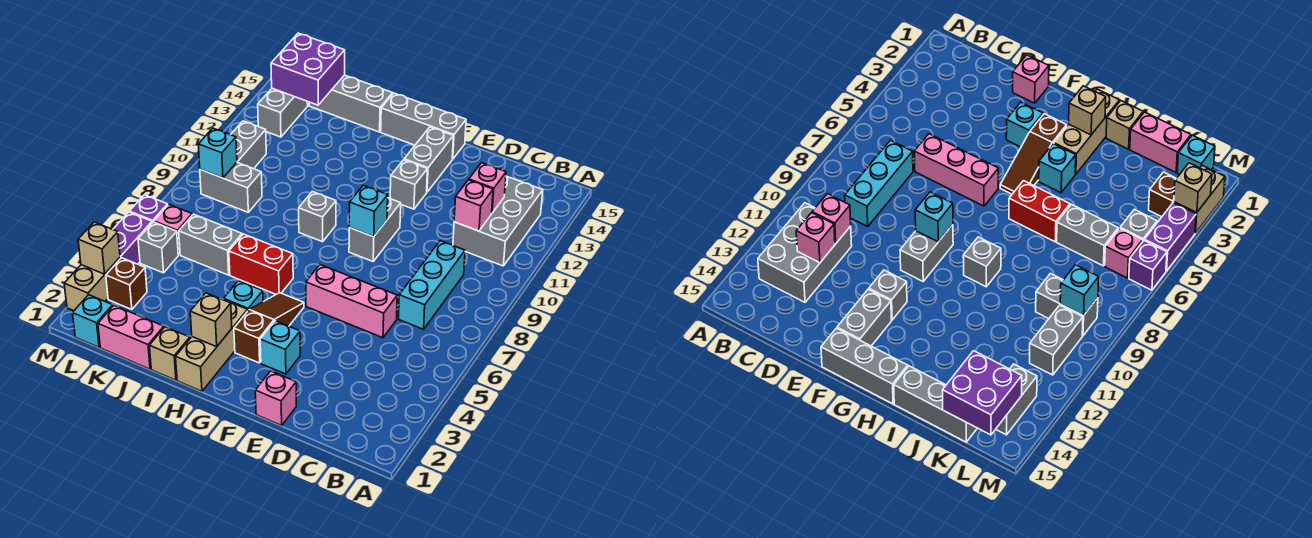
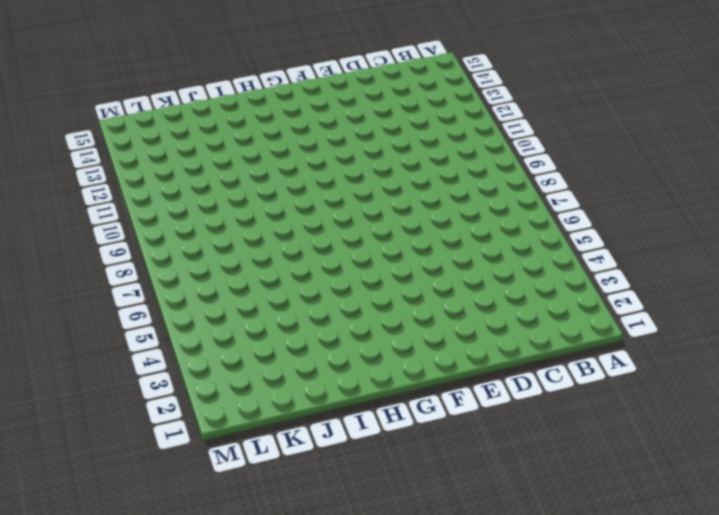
none -> grey brick B11:C13 level 1
none -> cyan brick C7:C9 level 1
none -> pink brick D6:F6 level 1
none -> pink brick E1 level 1

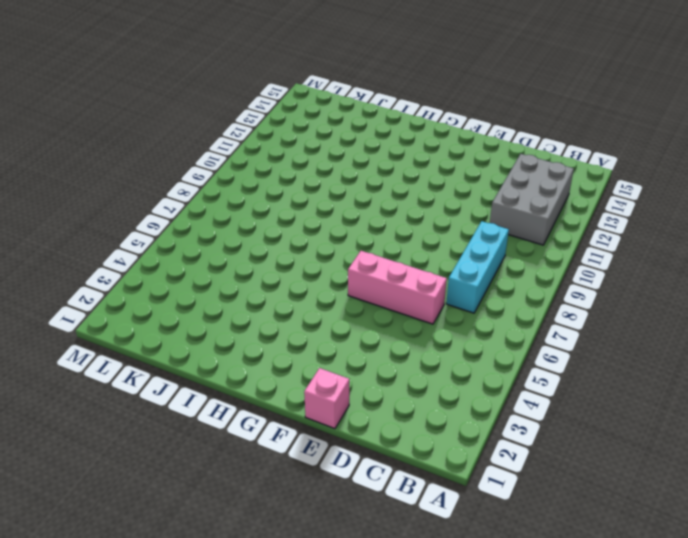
none -> cyan brick F3 level 1
none -> grey brick F9:F10 level 1
none -> grey brick F12 level 1
none -> grey brick F13:F14 level 1

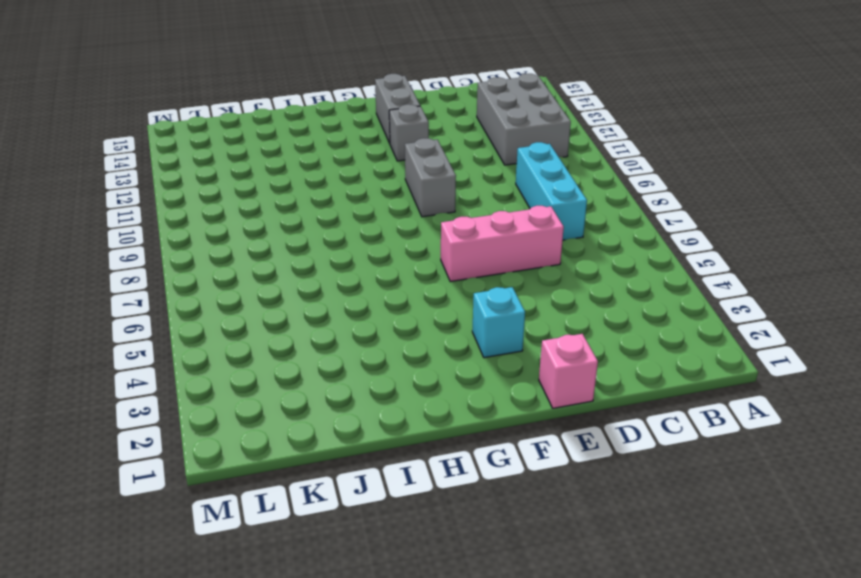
none -> grey brick F15:H15 level 1
none -> brown slope G3:G5 level 1 top 3
none -> tan brick H1:H3 level 1
none -> cyan brick H4 level 1

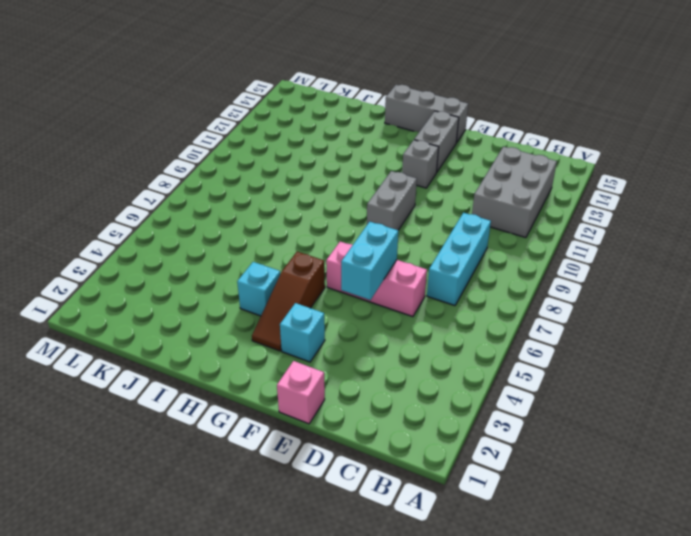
cyan brick E5:E6 level 2 -> none
brown slope G3:G5 level 1 top 5 -> brown slope G3:G5 level 1 top 3
none -> tan brick H1:H3 level 1
none -> red brick H6:I6 level 1
none -> grey brick H9 level 1
none -> tan brick I1 level 1

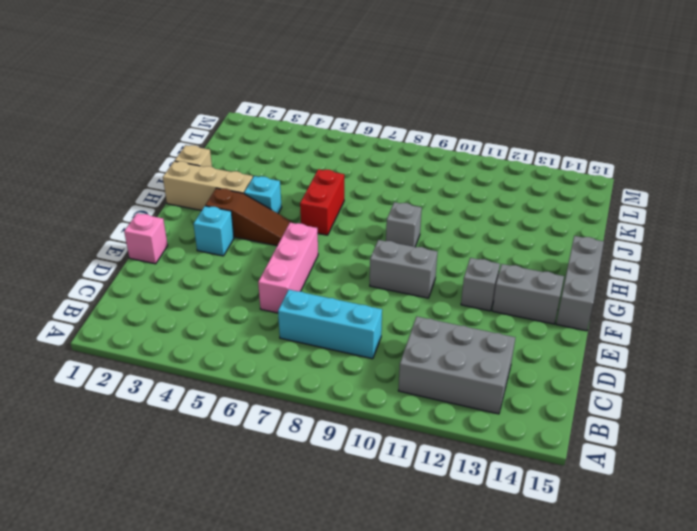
none -> grey brick I15:K15 level 1
none -> pink brick J1:K1 level 1
none -> grey brick J6:K6 level 1
none -> grey brick K9:L9 level 1

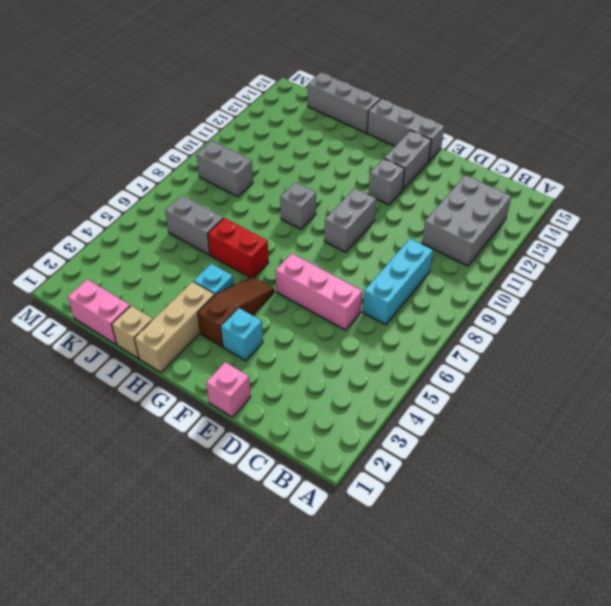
none -> cyan brick L1 level 1
none -> brown brick L3 level 1
none -> grey brick L5 level 1
none -> pink brick L6 level 1

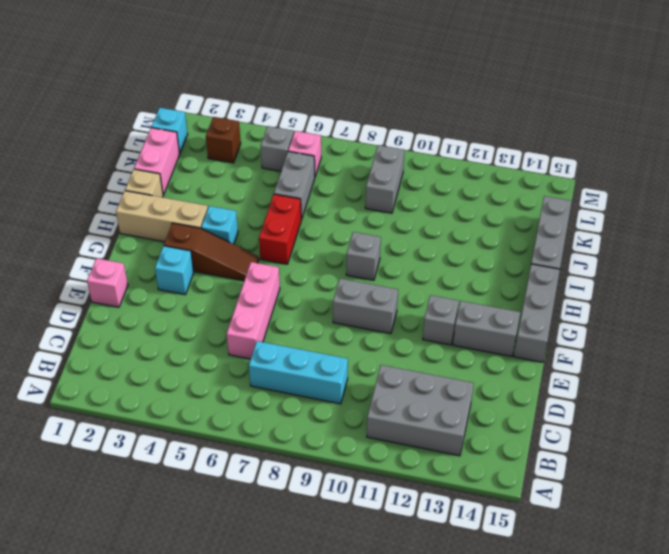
none -> grey brick L10:L11 level 1
none -> grey brick L13:L14 level 1
none -> tan brick M2:M3 level 1
none -> purple brick M4:M5 level 1

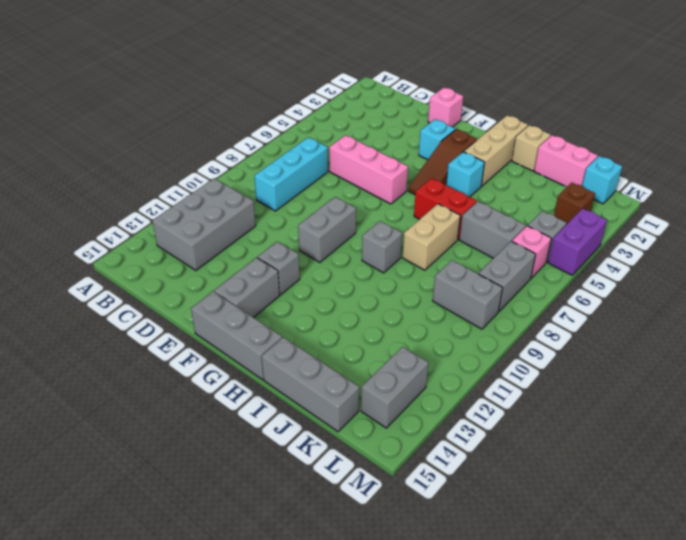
tan brick I7:I8 level 1 -> tan brick M2:M3 level 1
grey brick L7:L8 level 1 -> grey brick L10:L11 level 1
none -> purple brick M6 level 1
none -> pink brick C11 level 2
none -> pink brick C12 level 2
none -> cyan brick F9 level 2

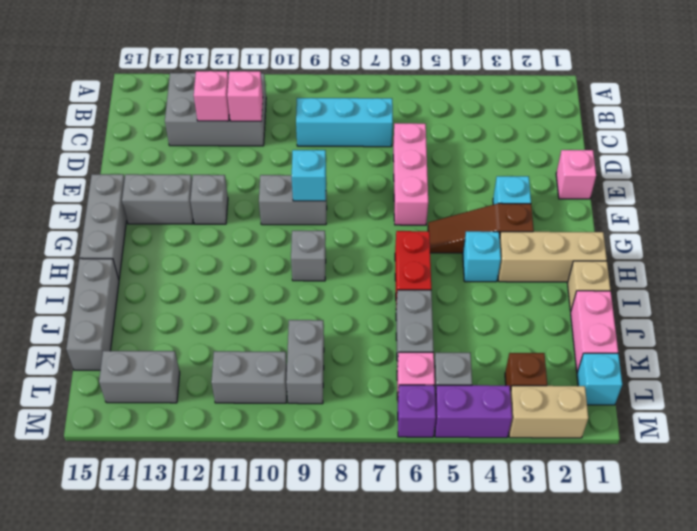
none -> tan brick H2 level 2
none -> purple brick K14:L15 level 2
none -> cyan brick L9 level 2
none -> tan brick M3 level 2

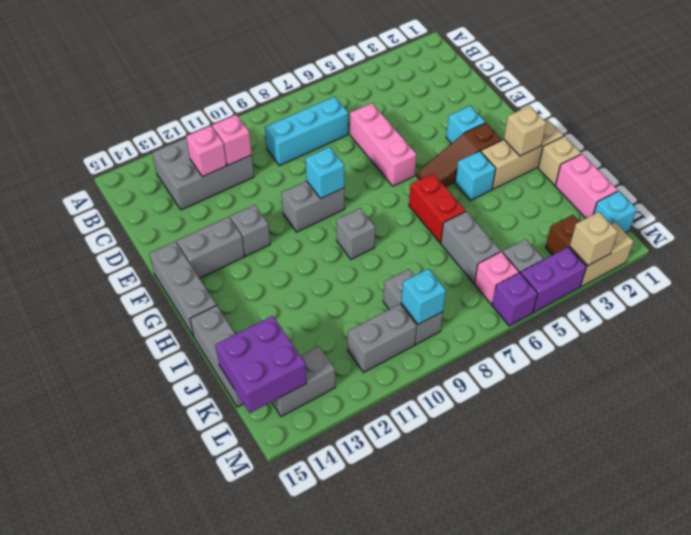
none -> pink brick E1 level 1

